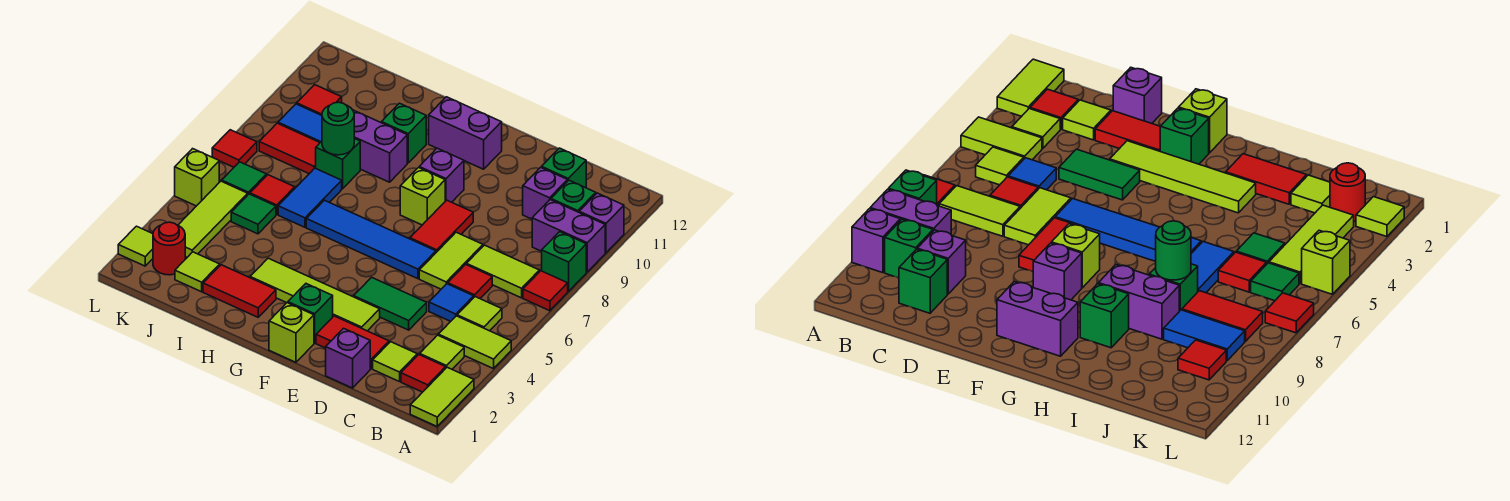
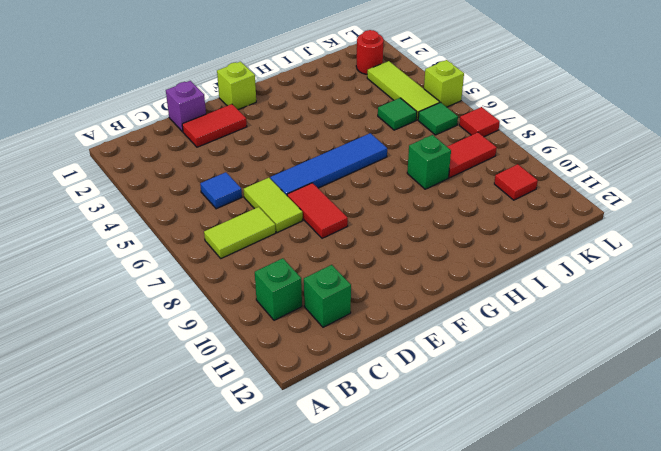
none -> lime tile A1:A2 level 1
none -> lime tile A4:B4 level 1
none -> red tile A7 level 1
none -> green brick A8 level 1

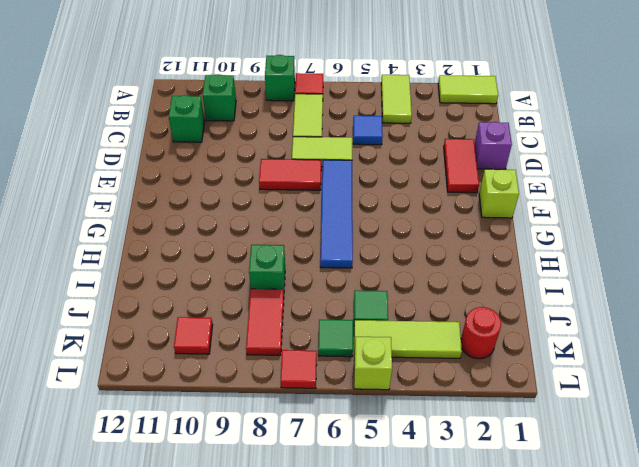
none -> purple brick A9:B9 level 1
none -> purple brick A10 level 1
none -> red tile B2 level 1
none -> lime tile B3 level 1

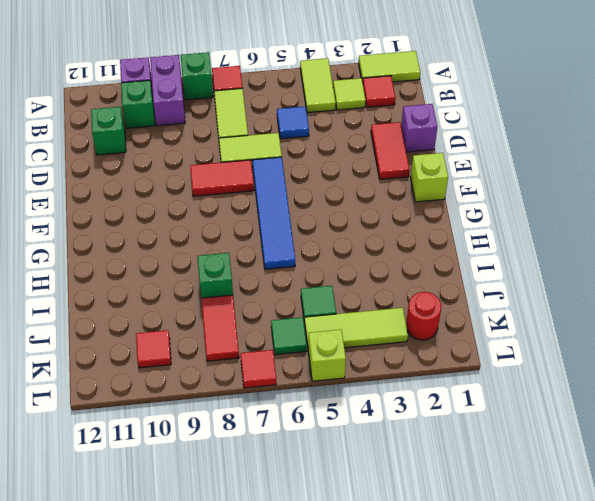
none -> lime tile B5 level 1
none -> lime tile C2 level 1
none -> red tile C6 level 1
none -> purple brick C10 level 1

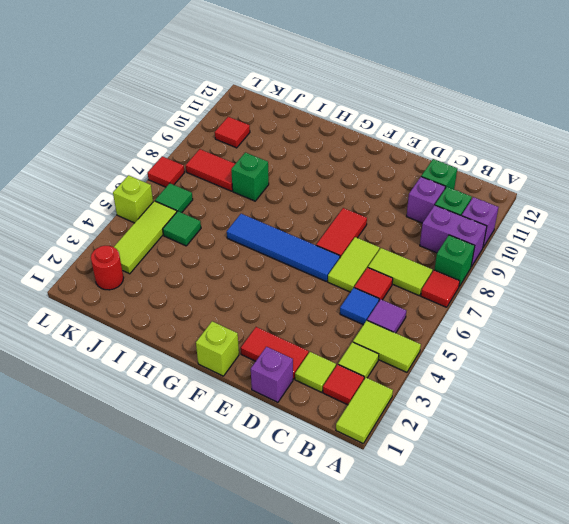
purple tile B5 level 1 -> lime tile B5 level 1
none -> green tile D4:E4 level 1
none -> lime tile E3:H3 level 1
none -> green brick F2 level 1
none -> lime brick F8 level 1

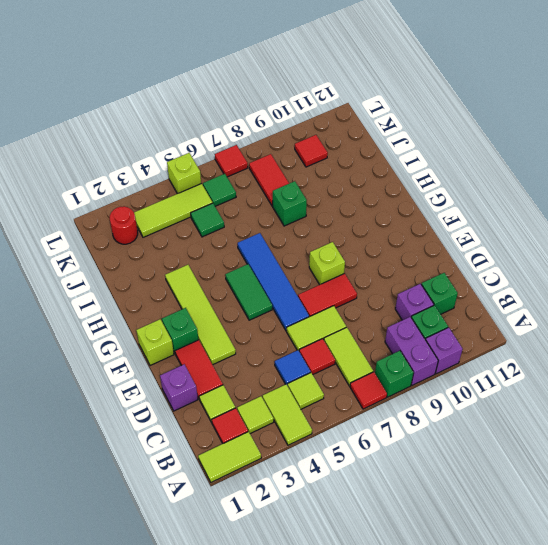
green tile F5:G5 level 1 -> green tile D4:E4 level 1
none -> purple brick F9 level 1
none -> purple brick F11:G11 level 1
none -> red tile H2:I2 level 1
none -> purple brick H9:I9 level 1

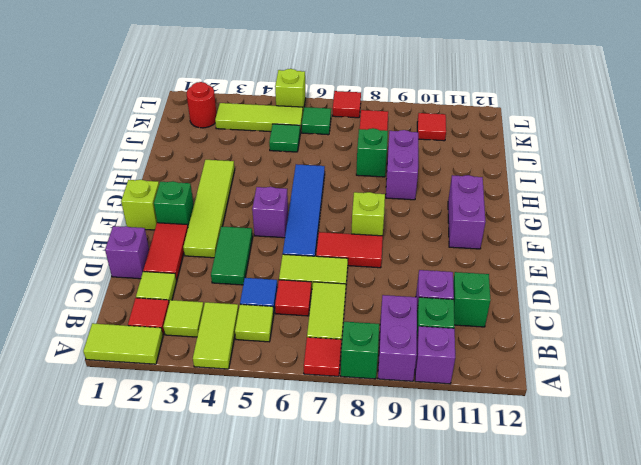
purple brick F5 level 1 -> purple brick F9 level 1
none -> red tile H2:I2 level 1
none -> green brick H10 level 1
none -> blue tile I6:I7 level 1
none -> lime tile J2 level 1

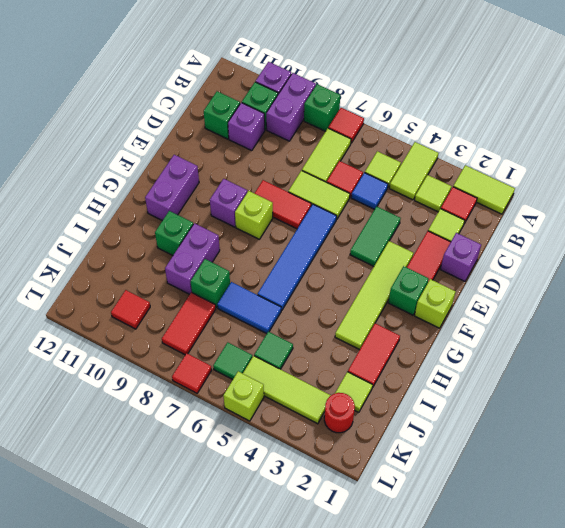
none -> red tile J6 level 1
none -> blue tile J9:K9 level 1
none -> lime tile L2 level 1
none -> green round brick I8 level 2

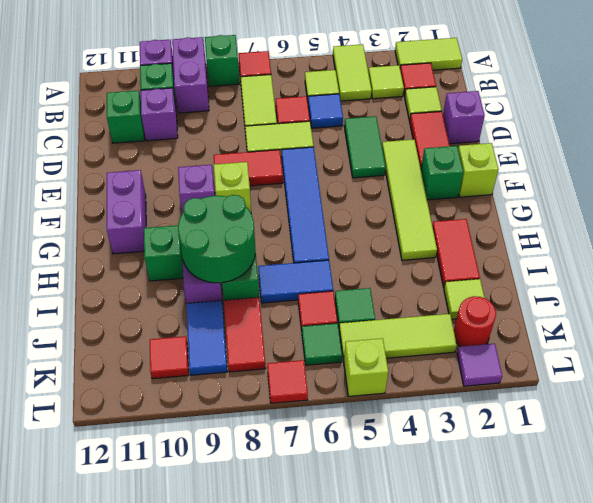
green round brick H8:I9 level 2 -> green round brick I8 level 2
purple tile L2 level 1 -> lime tile L2 level 1

